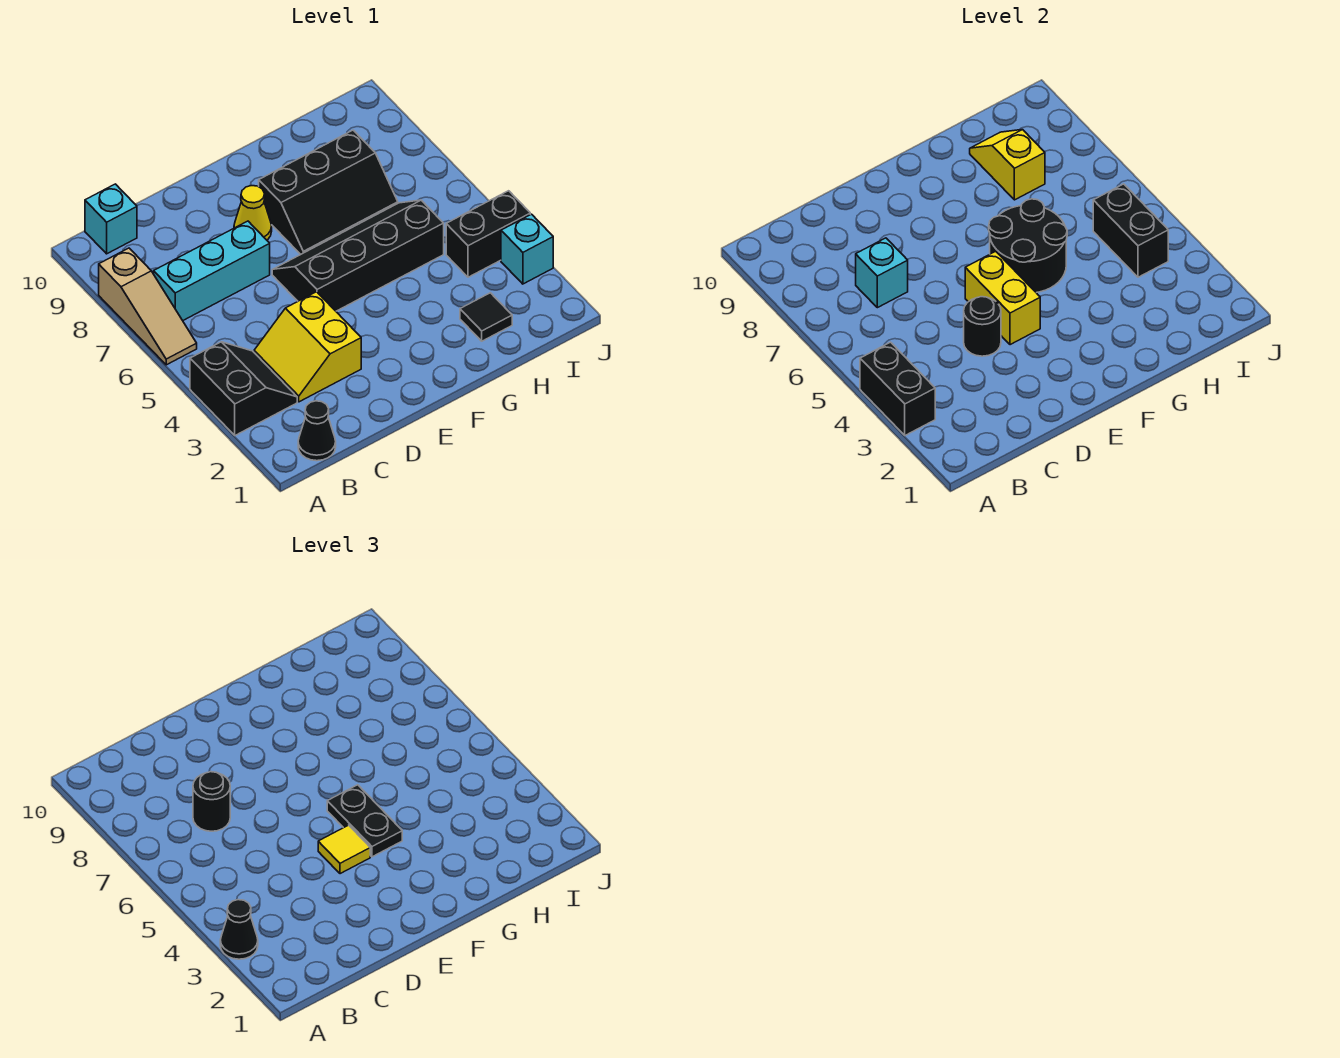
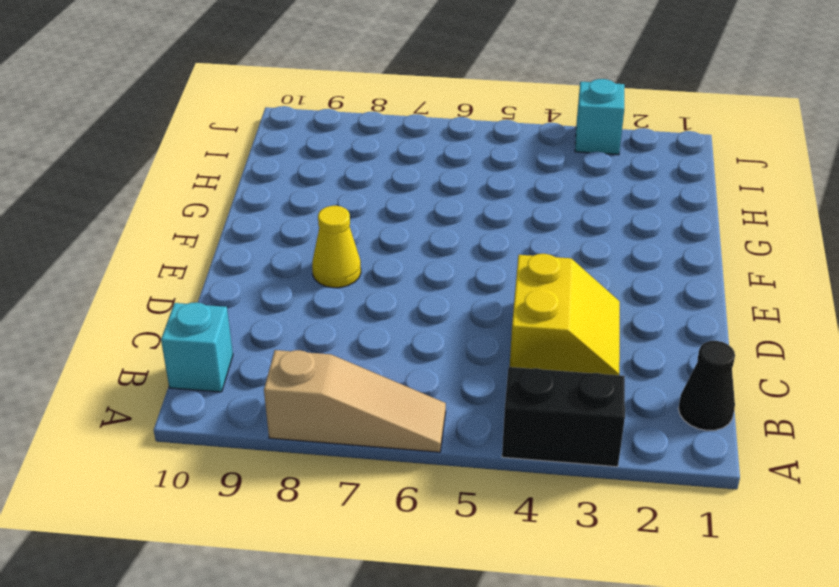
yellow slope C3:D4 level 1 top 4 -> yellow slope C3:D4 level 1 top D
none -> cyan brick B7:D7 level 1
none -> black slope E5:H6 level 1 top 5
none -> black slope F7:H8 level 1 top 8

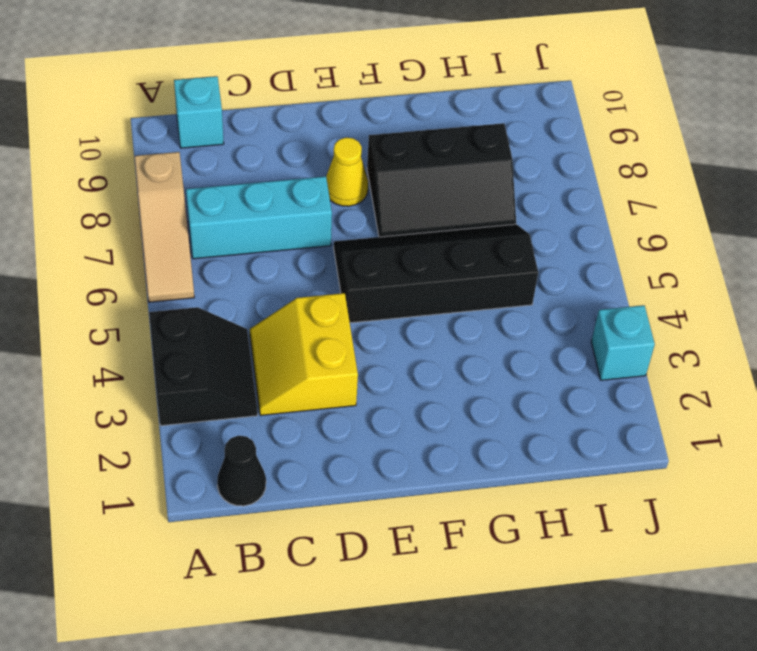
none -> black tile H2 level 1
none -> black brick I4:J4 level 1
none -> black brick A3:A4 level 2

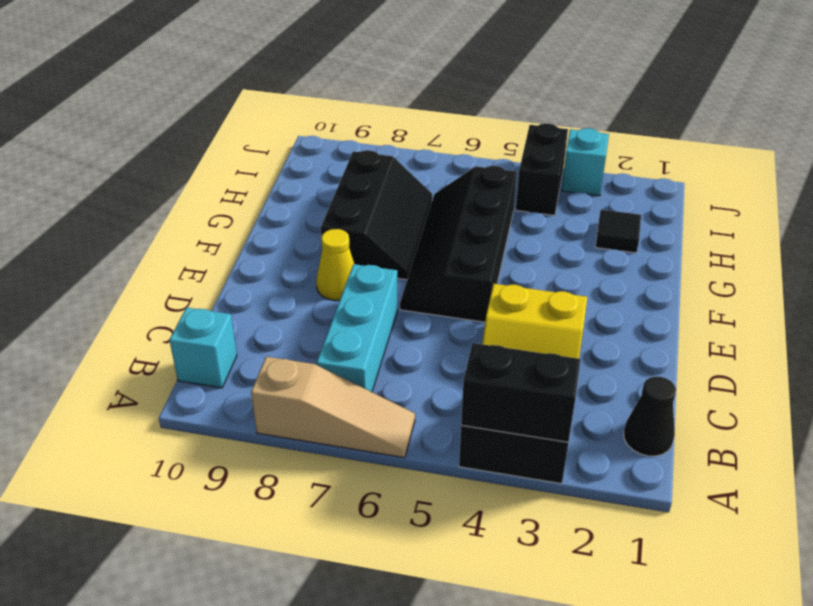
none -> cyan brick C7 level 2
none -> black round brick D4 level 2
none -> yellow brick E4:E5 level 2

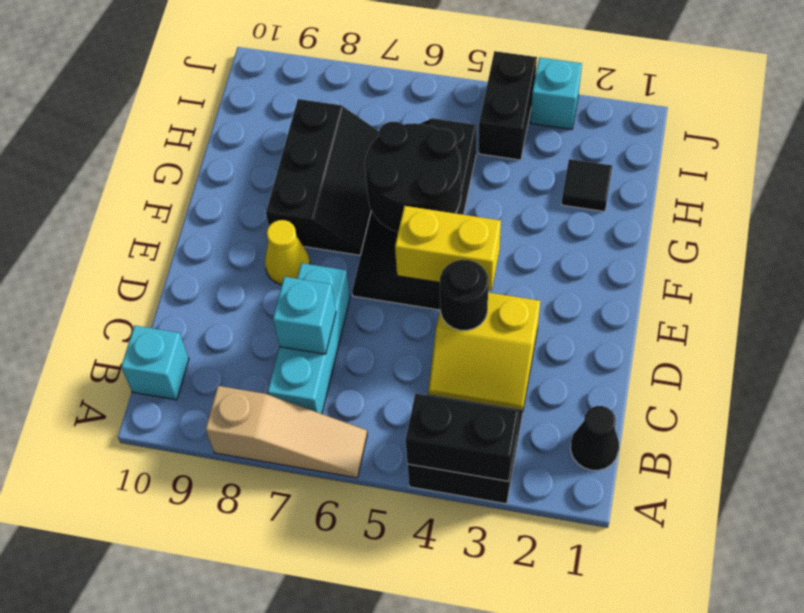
none -> yellow slope H8:H9 level 2 top 8
none -> black brick I4:I5 level 2
none -> black cone A3 level 3

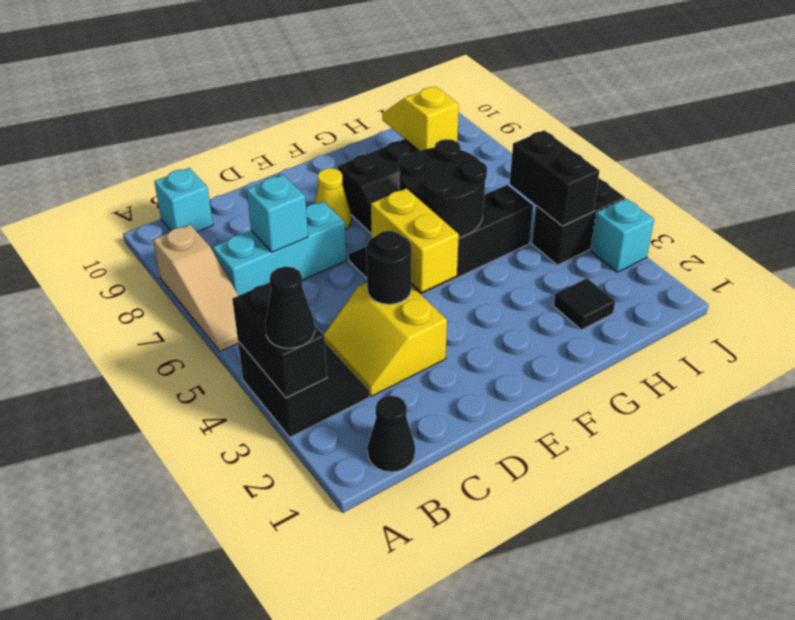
none -> black round brick C7 level 3
none -> yellow tile E4 level 3
none -> black plate F4:F5 level 3

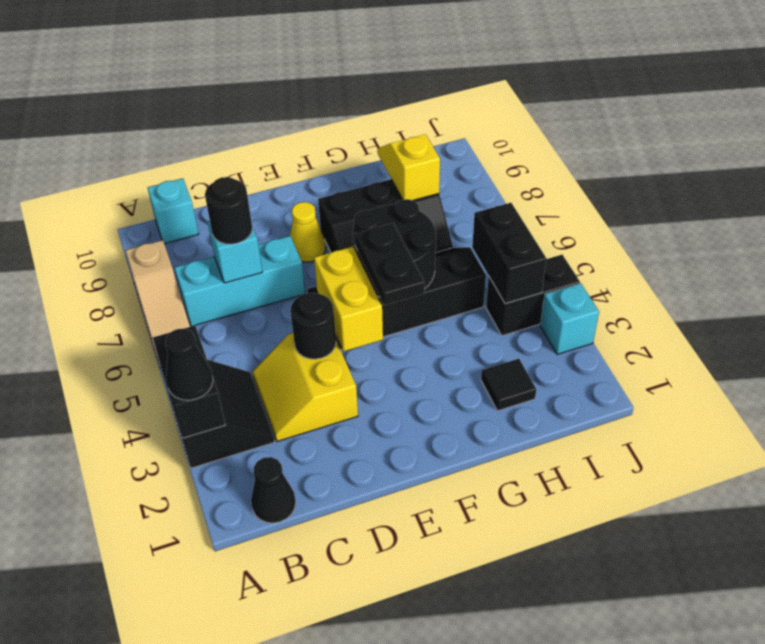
none -> yellow tile E4 level 3

